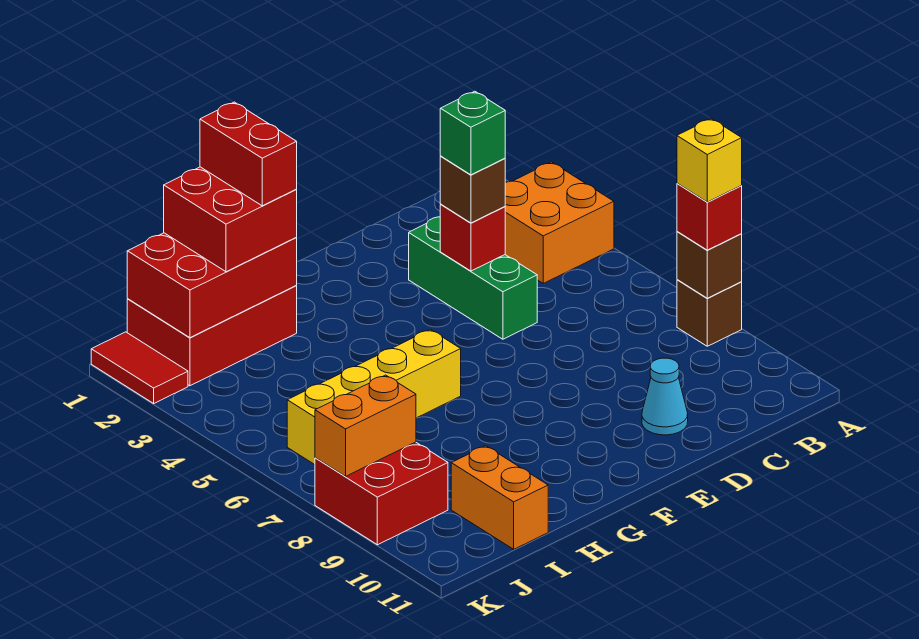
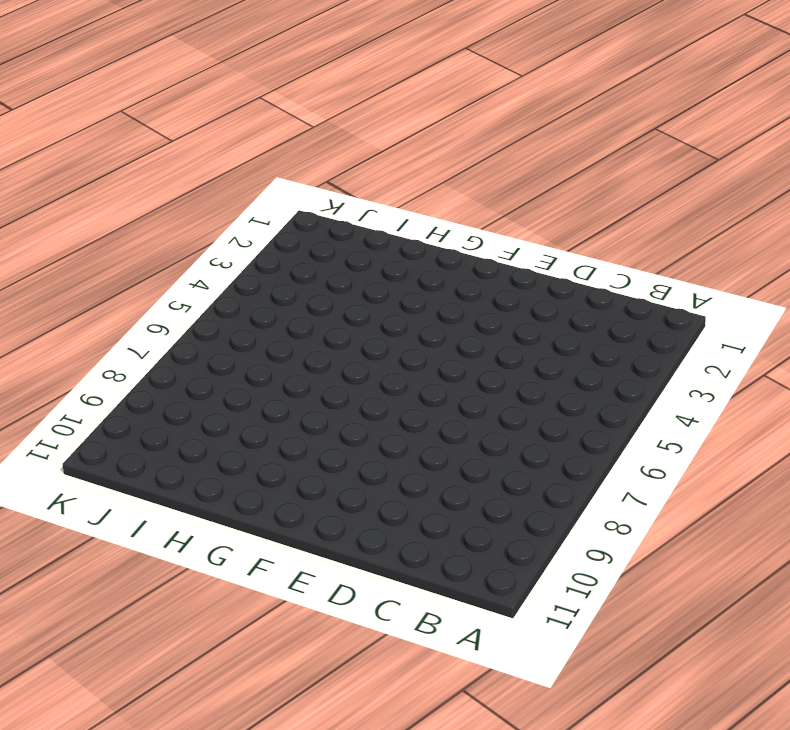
none -> orange brick A3:B4 level 1
none -> brown brick A8 level 1
none -> green brick D3:D5 level 1

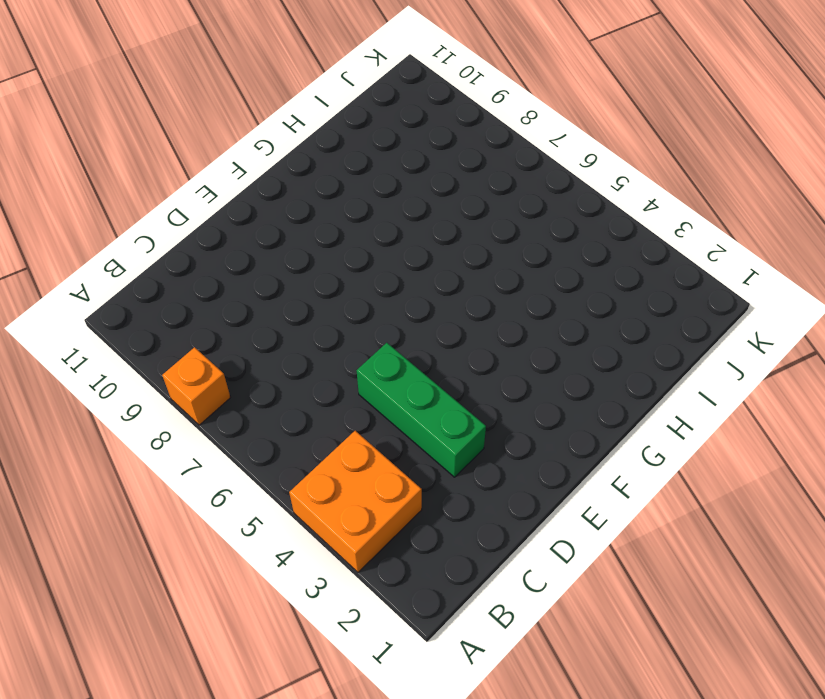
orange brick A8 level 1 -> brown brick A8 level 1
none -> cyan cone D10 level 1
none -> yellow brick G6:J6 level 1
none -> red brick H1:J2 level 1

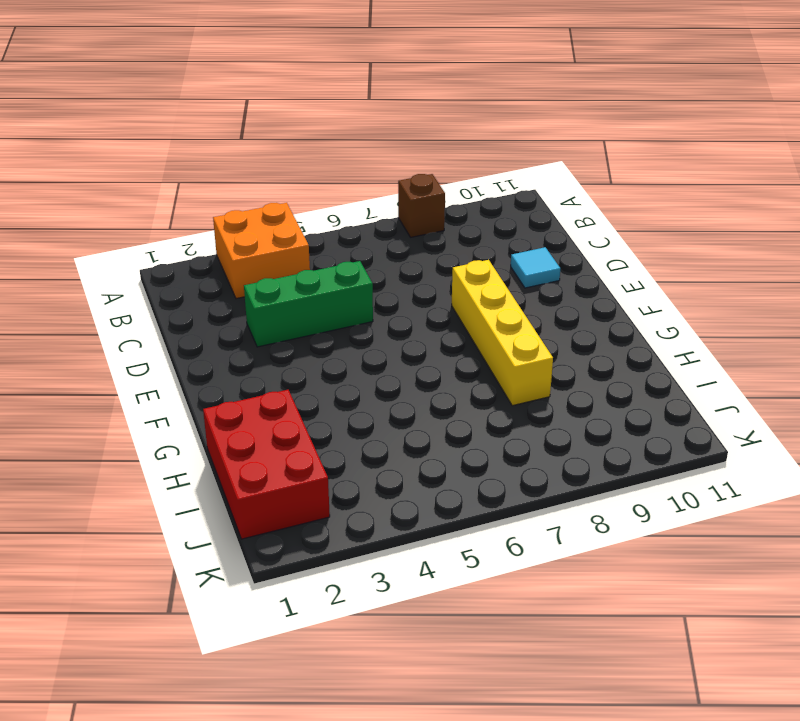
cyan tile D10 level 1 -> cyan cone D10 level 1
yellow brick E8:H8 level 1 -> yellow brick G6:J6 level 1
none -> orange brick I10:I11 level 1
none -> red brick J8:K9 level 1
none -> red tile K1:K2 level 1

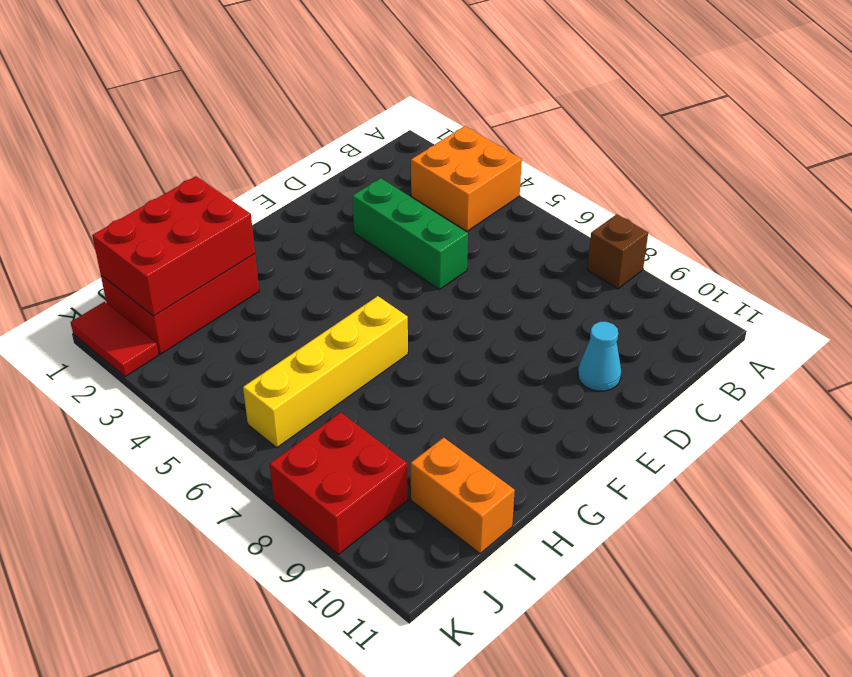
none -> brown brick A8 level 2
none -> red brick D4 level 2
none -> orange brick J8:K8 level 2

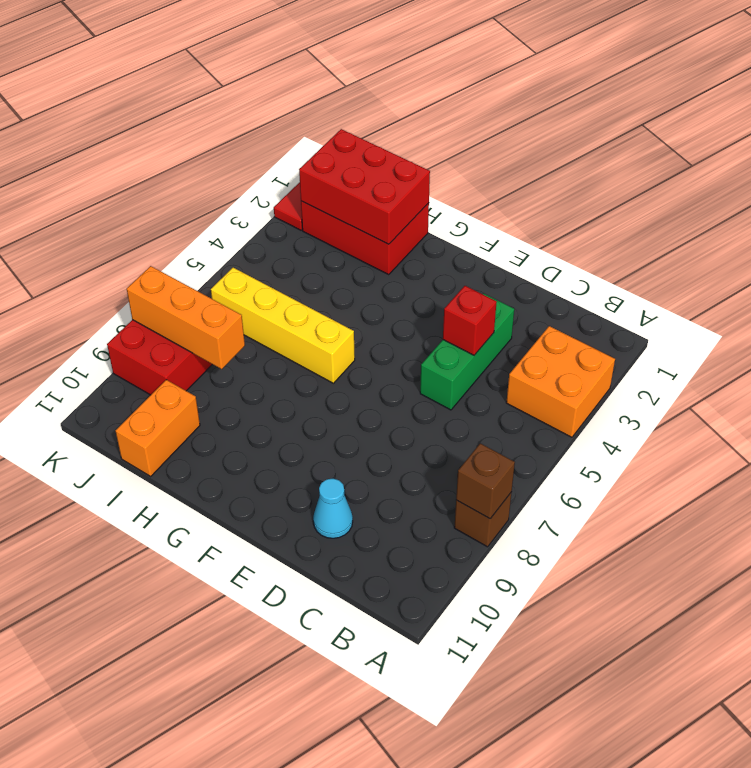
orange brick I8:K8 level 2 -> orange brick J8:K8 level 2
none -> red brick A8 level 3
none -> brown brick D4 level 3
none -> red brick H1:I2 level 3

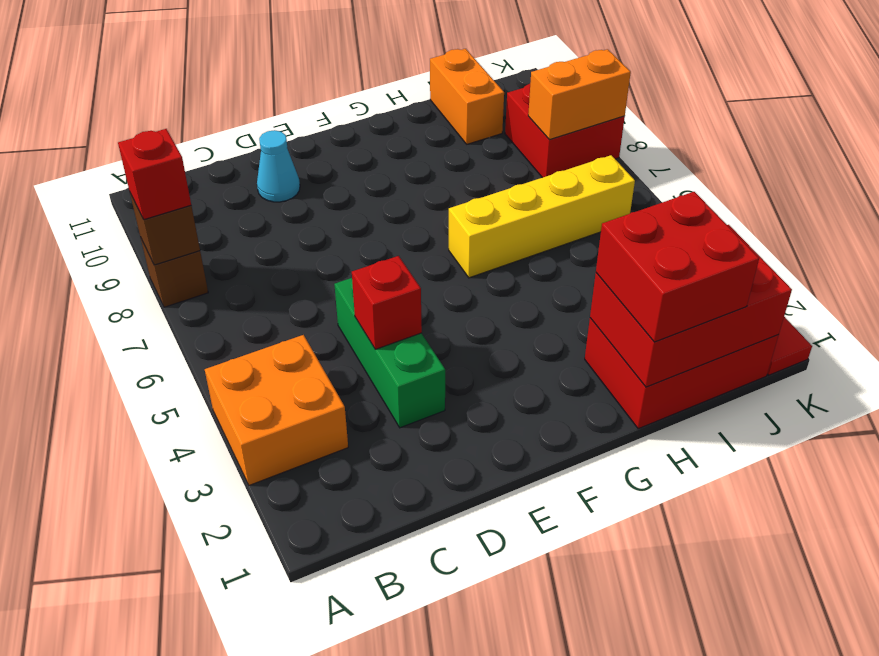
none -> brown brick D4 level 3
none -> yellow brick A8 level 4
none -> green brick D4 level 4

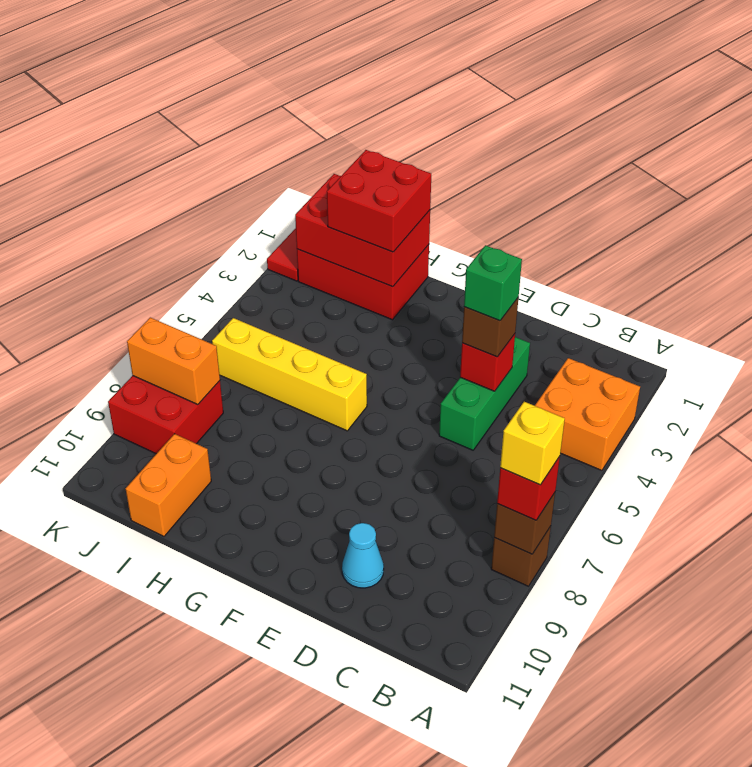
none -> red brick H1:H2 level 4

